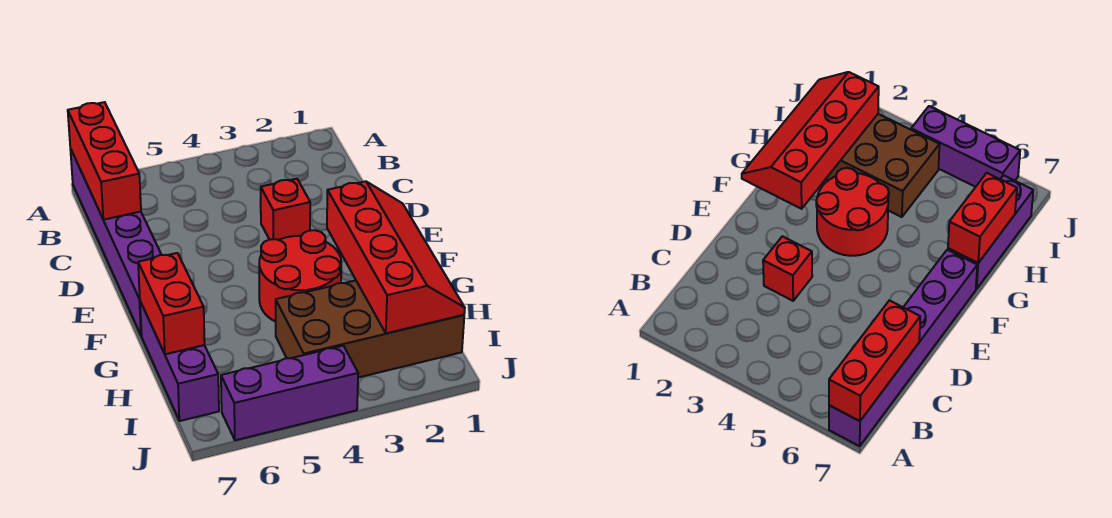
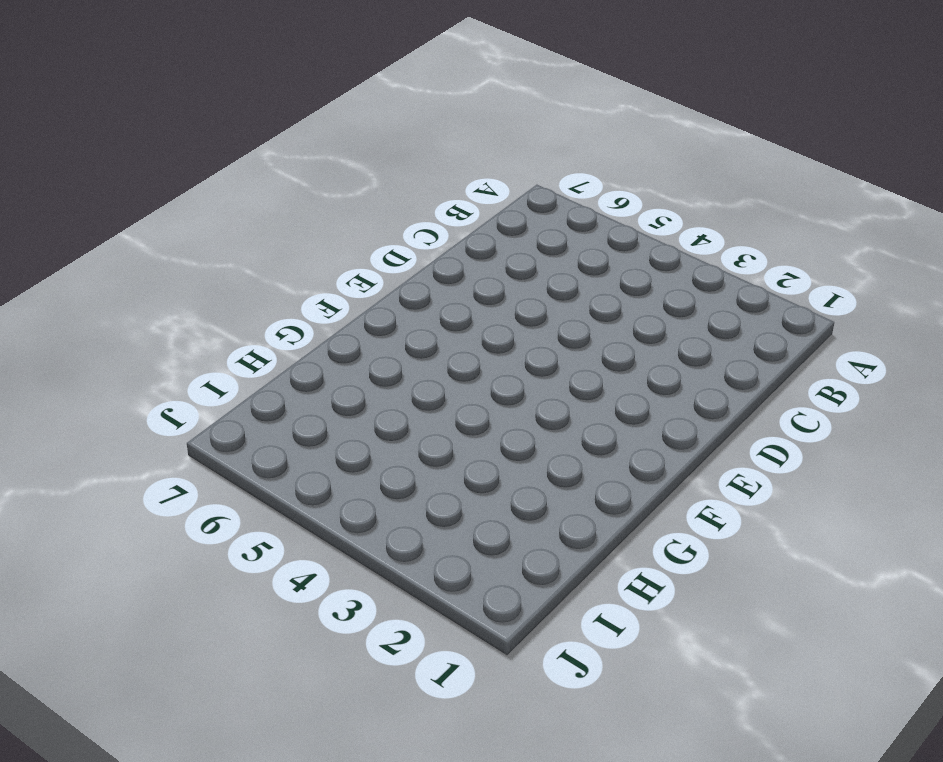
none -> purple brick A7:F7 level 1
none -> red brick D3 level 1

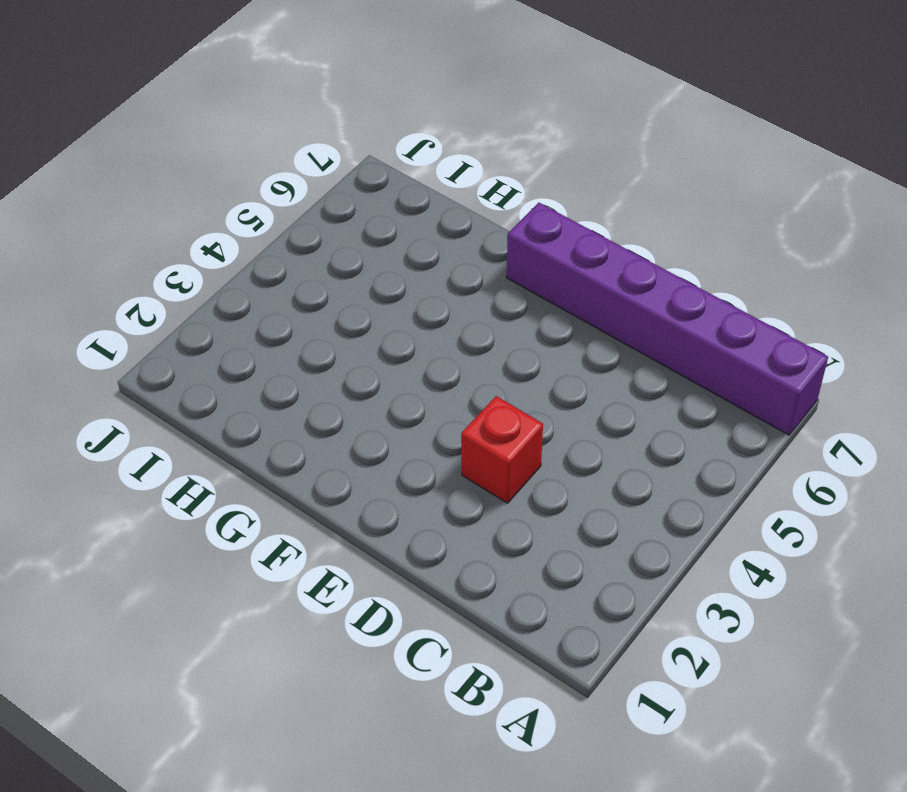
none -> red round brick F3:G4 level 1
none -> purple brick G7:I7 level 1

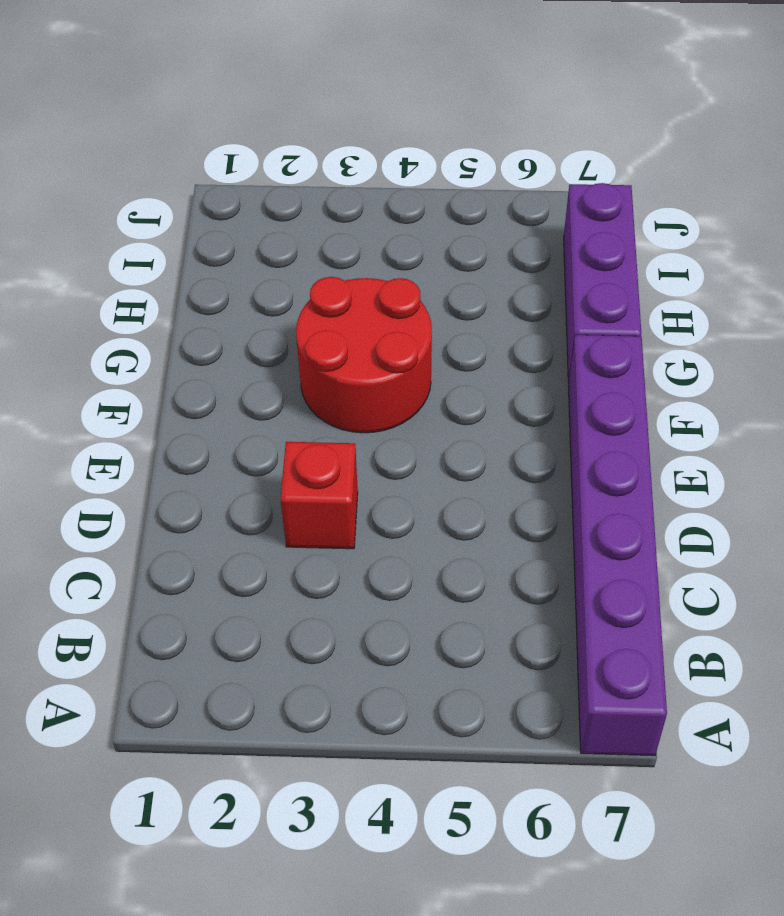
none -> brown brick H1:I4 level 1
none -> purple brick J4:J6 level 1

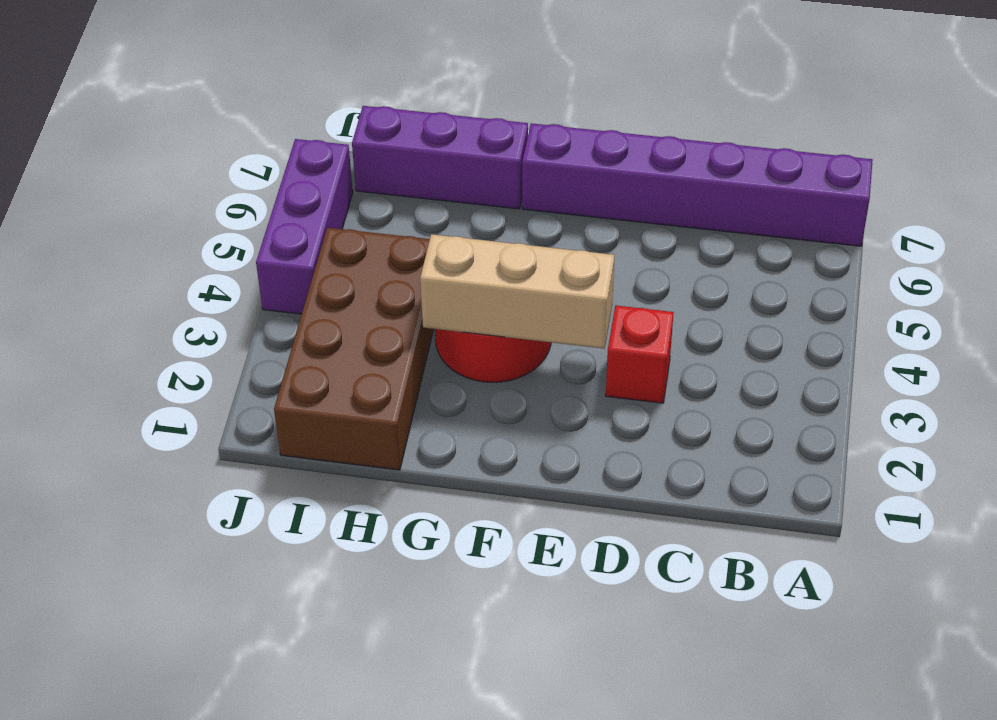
tan brick E3:G3 level 2 -> none
none -> red brick A7:C7 level 2
none -> red slope F1:I2 level 2 top 2

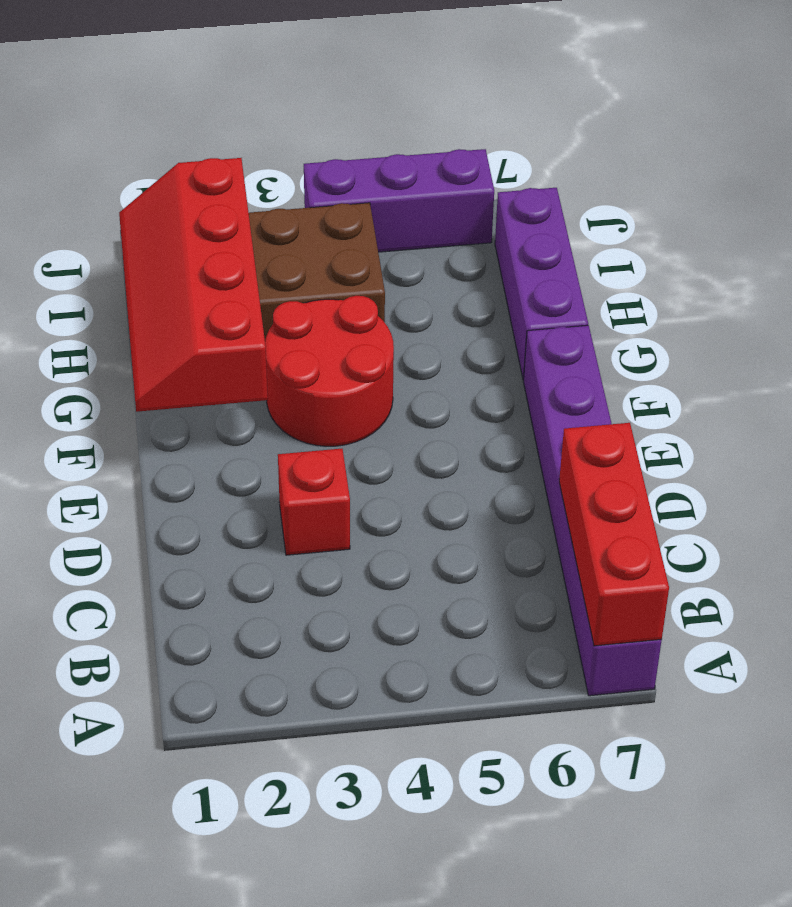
none -> red brick G7:H7 level 2

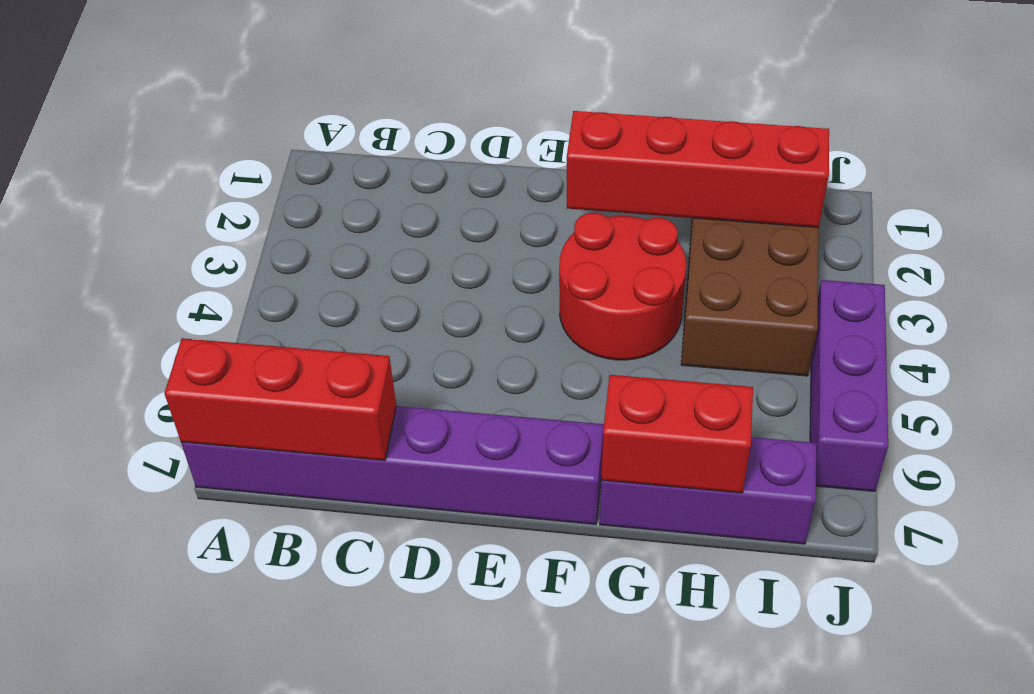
none -> red brick D3 level 1

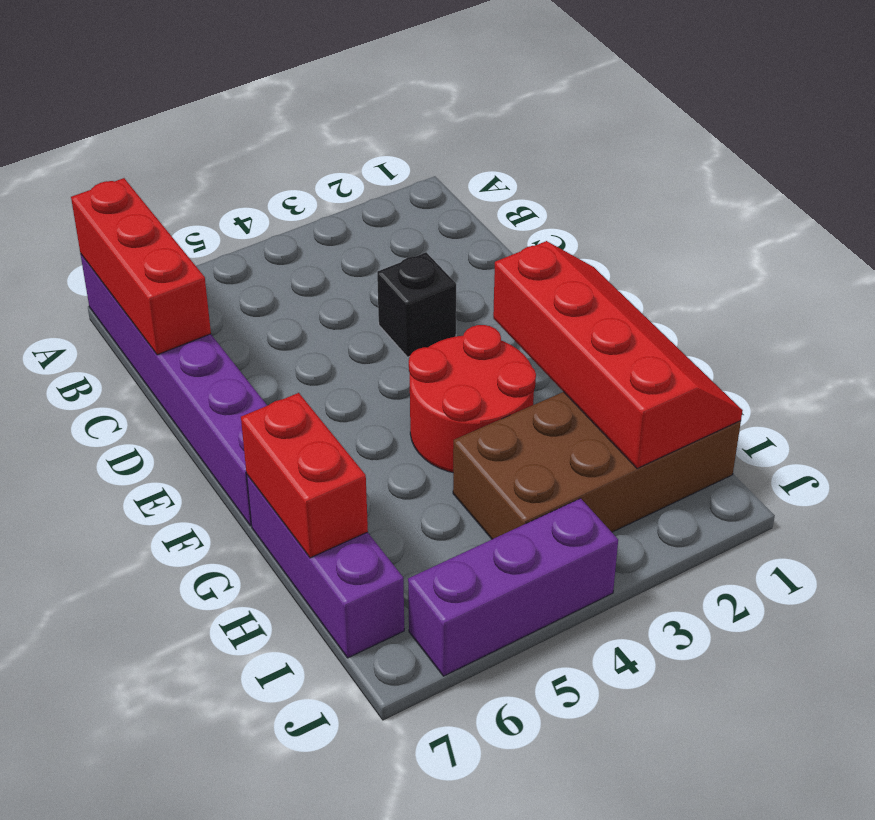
black brick D3 level 1 -> red brick D3 level 1

